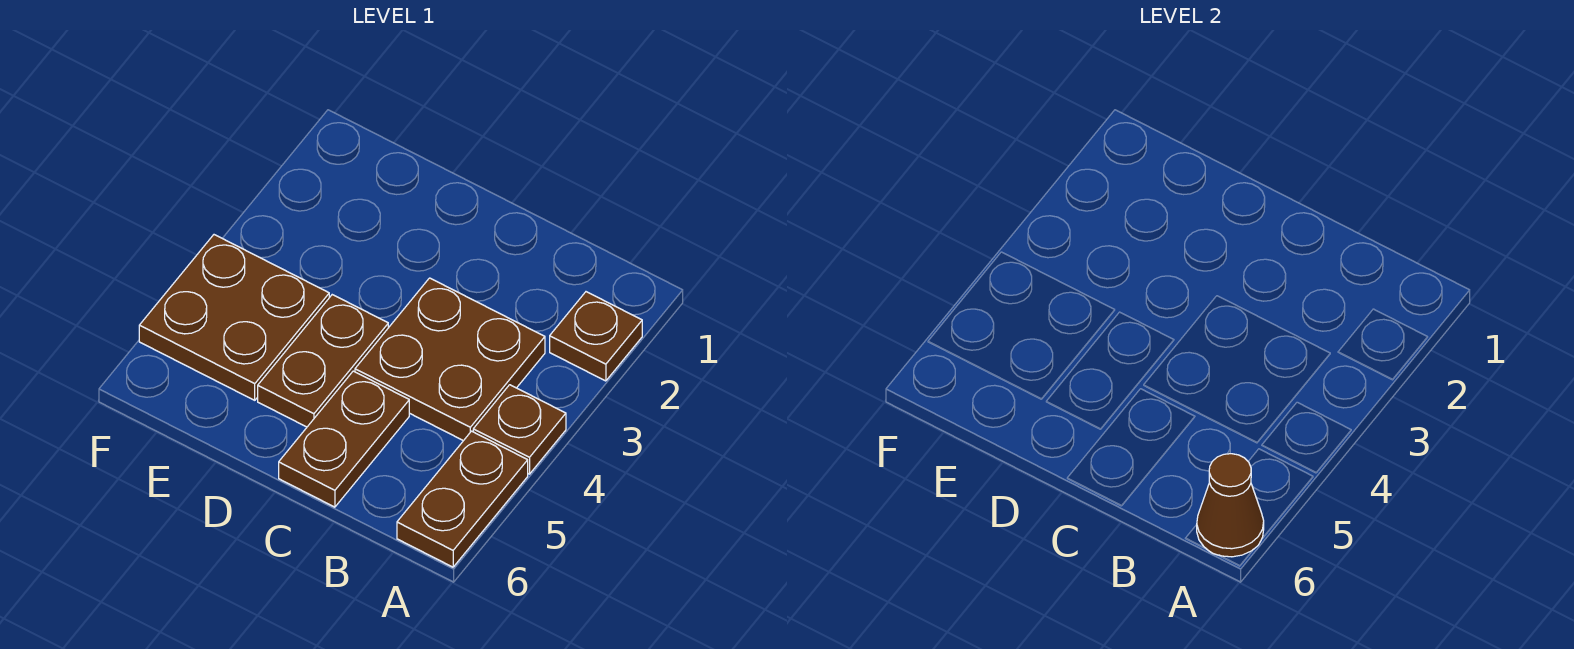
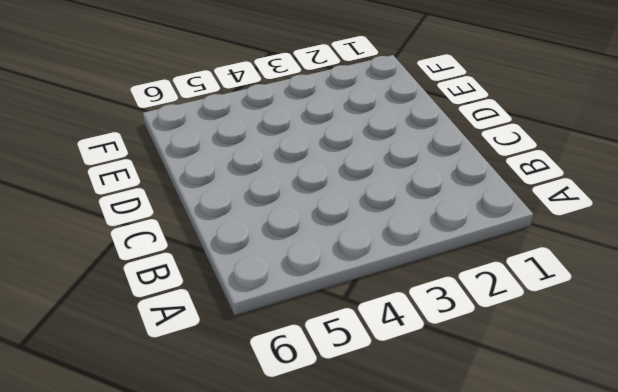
none -> brown plate A2 level 1
none -> brown plate A4 level 1

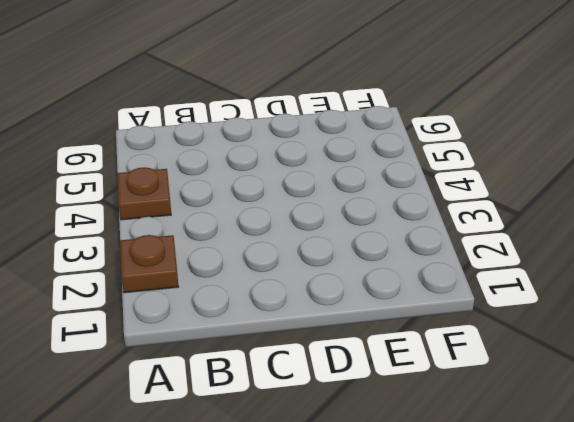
none -> brown plate A5:A6 level 1
none -> brown plate B3:C4 level 1

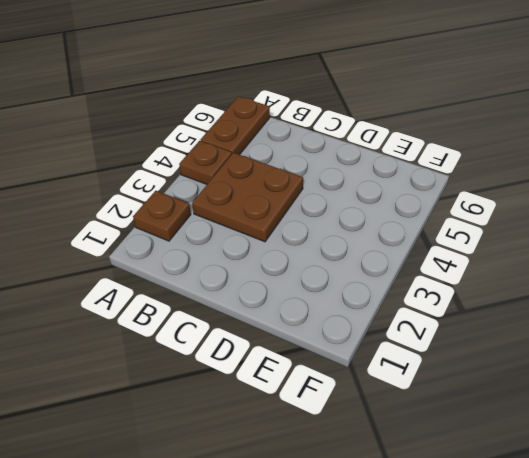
none -> brown plate C5:C6 level 1
none -> brown plate D4:D5 level 1

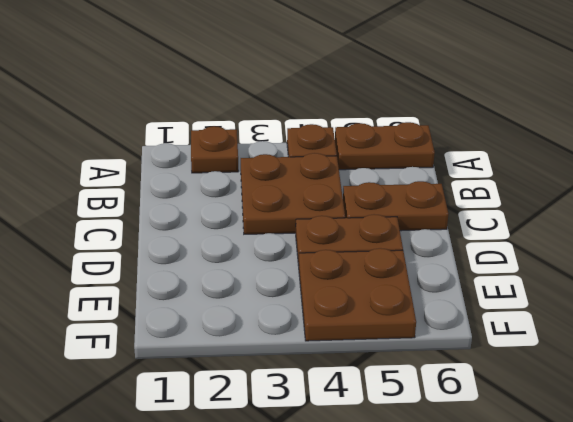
none -> brown cone A6 level 2

